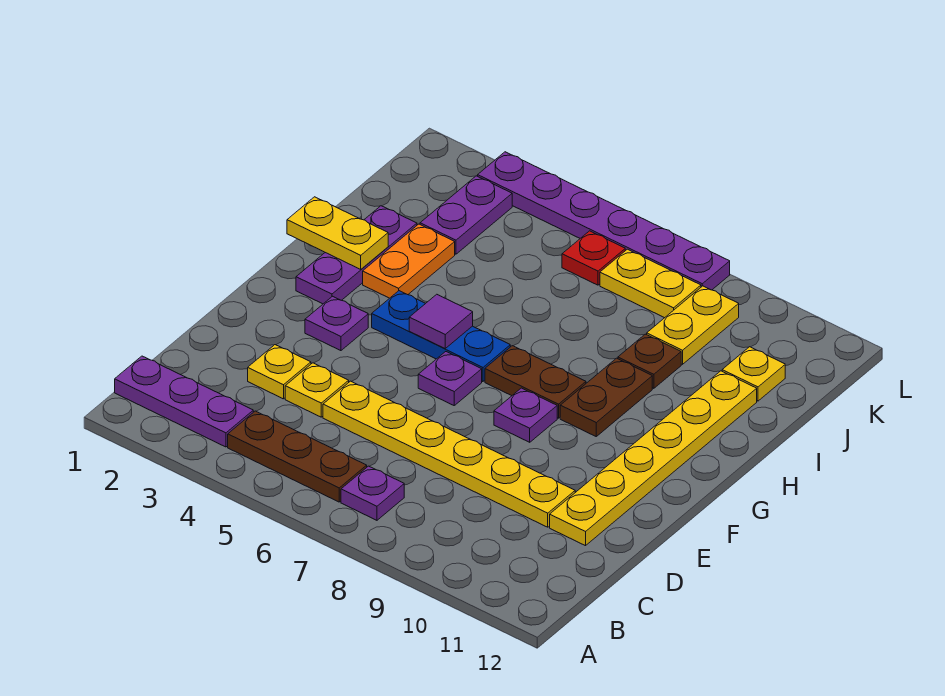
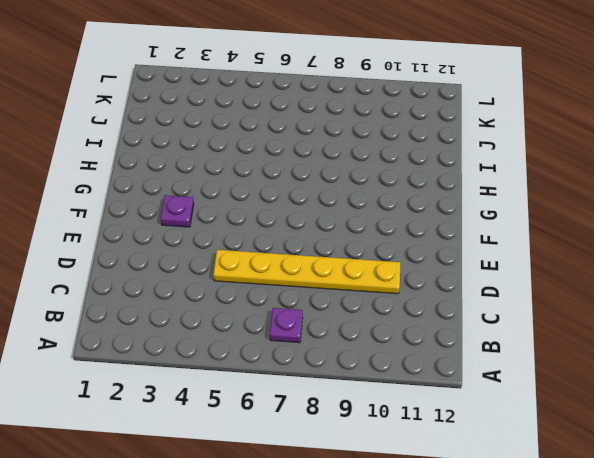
none -> purple plate B1:B3 level 1
none -> brown plate B4:B6 level 1
none -> yellow plate D3 level 1

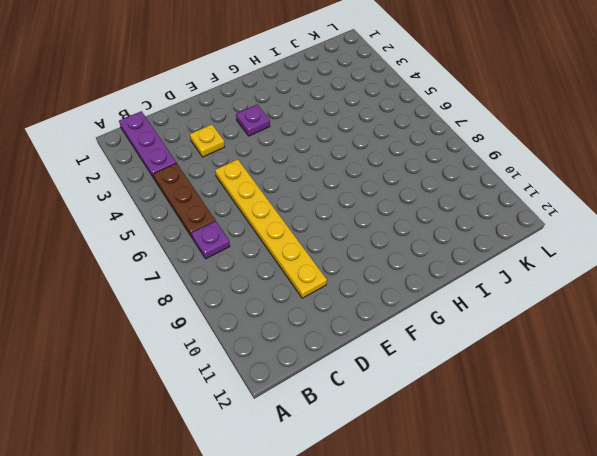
none -> yellow plate D4 level 1
none -> yellow plate D11:I11 level 1
none -> purple plate F6 level 1

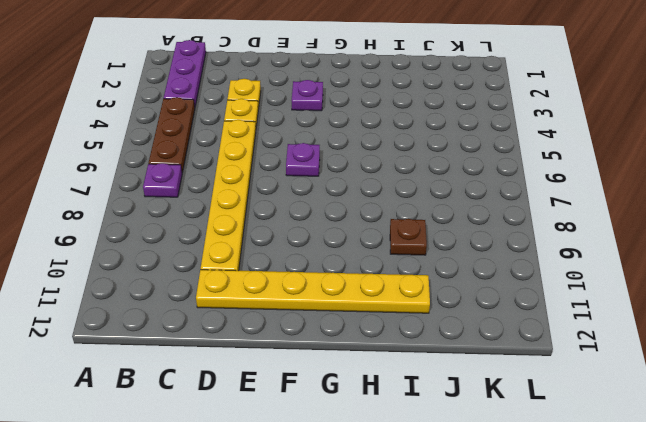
none -> purple plate F8 level 1
none -> purple plate G2:I2 level 1
none -> blue plate G4:G6 level 1

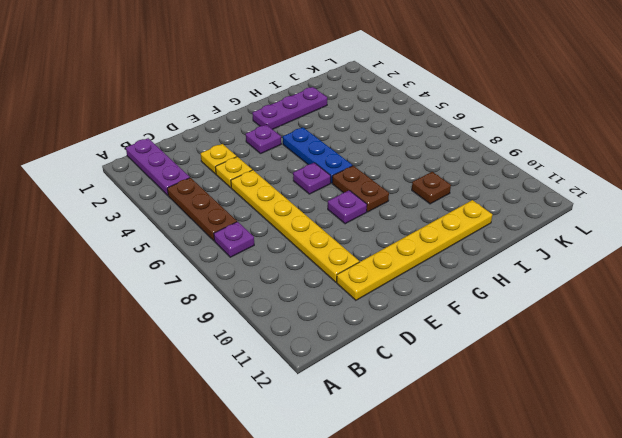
none -> brown plate G9:H9 level 1
none -> orange plate H3:I3 level 1
none -> purple plate J3:K3 level 1

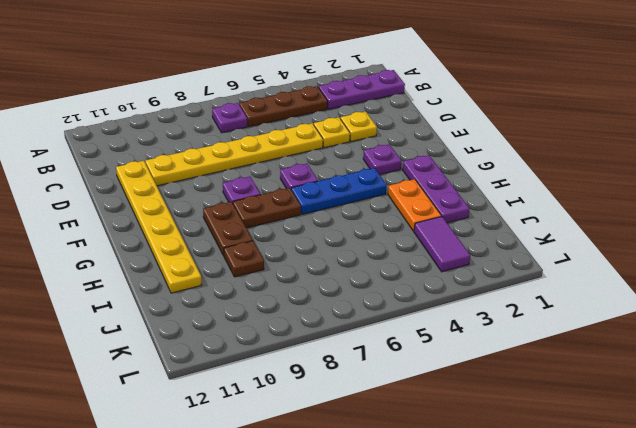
purple tile J3:K3 level 1 -> purple plate J3:K3 level 1
none -> yellow plate J9:K9 level 1
none -> yellow plate J11 level 1
none -> red plate K6 level 1

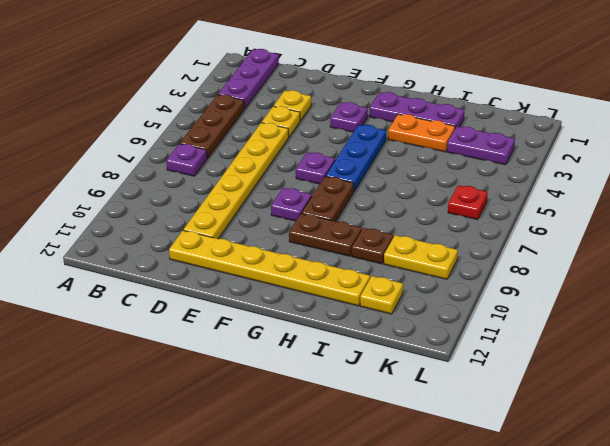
none -> yellow plate K7:K8 level 1
none -> purple plate L3:L8 level 1
none -> purple tile G5 level 2

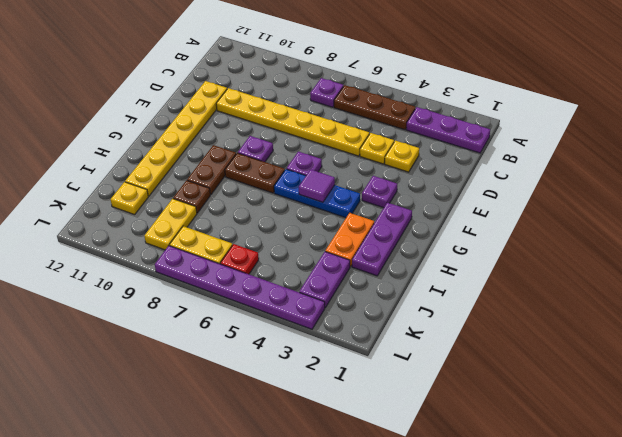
none -> yellow plate H1:H2 level 2

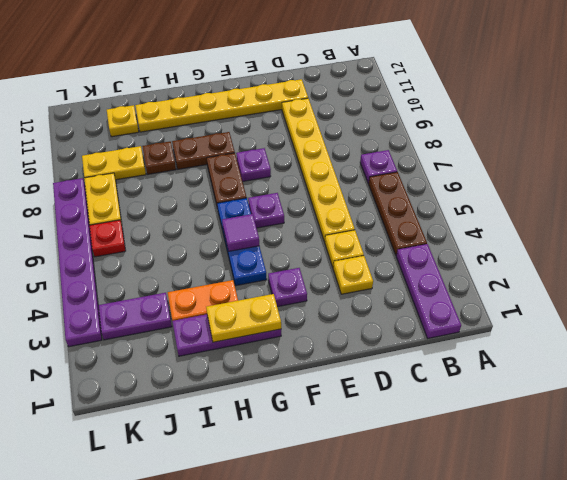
yellow plate G2:H2 level 2 -> yellow plate H1:H2 level 2

